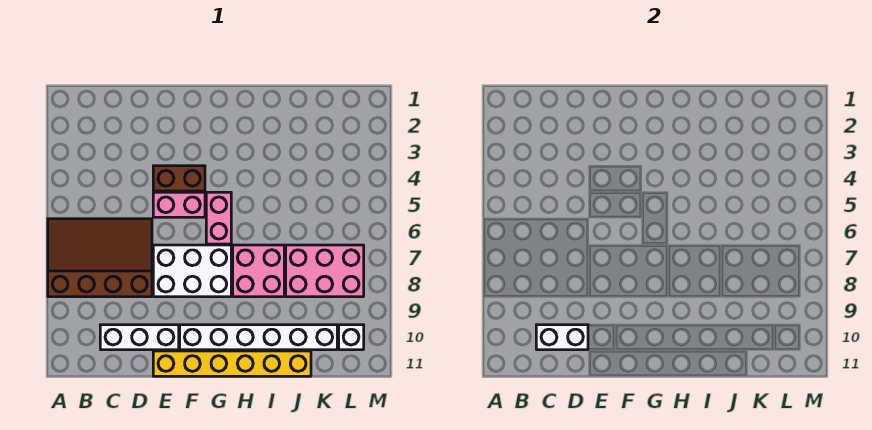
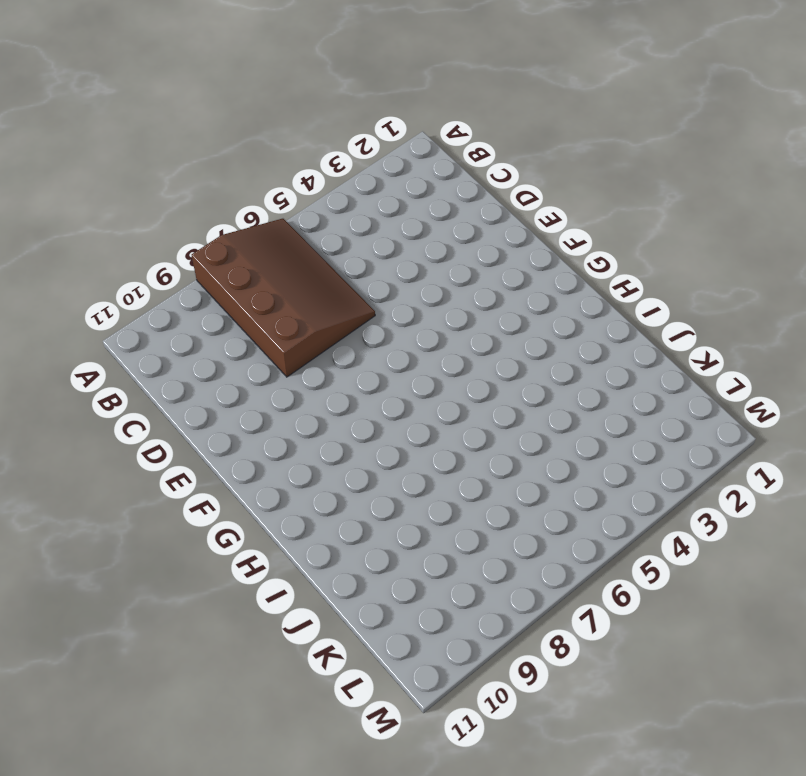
none -> white brick C10:E10 level 1
none -> brown brick E4:F4 level 1
none -> pink brick E5:F5 level 1

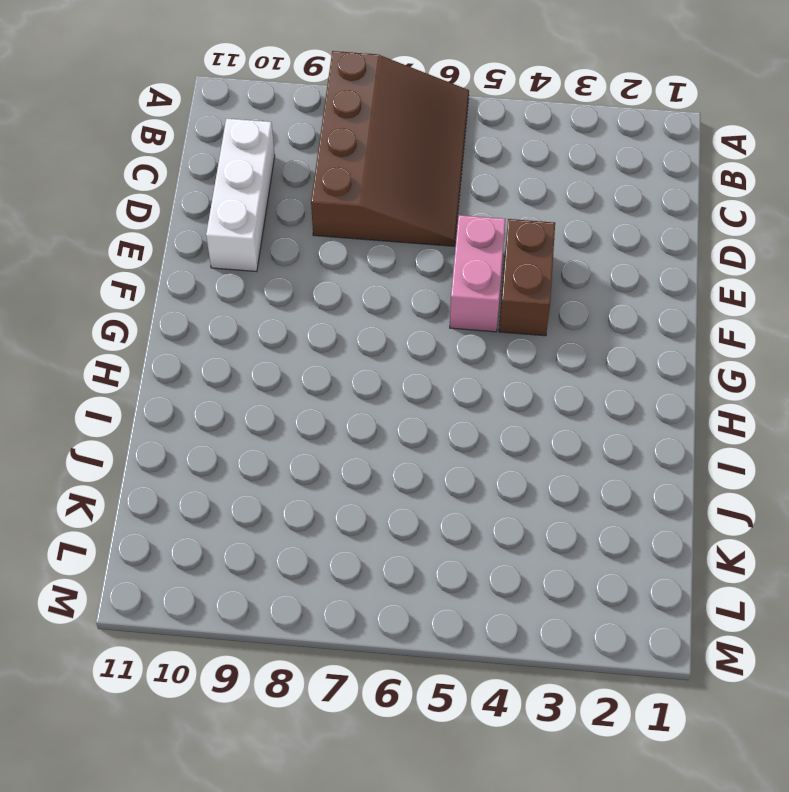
none -> white brick E7:G8 level 1
none -> yellow brick E11:J11 level 1
none -> white brick F10:K10 level 1

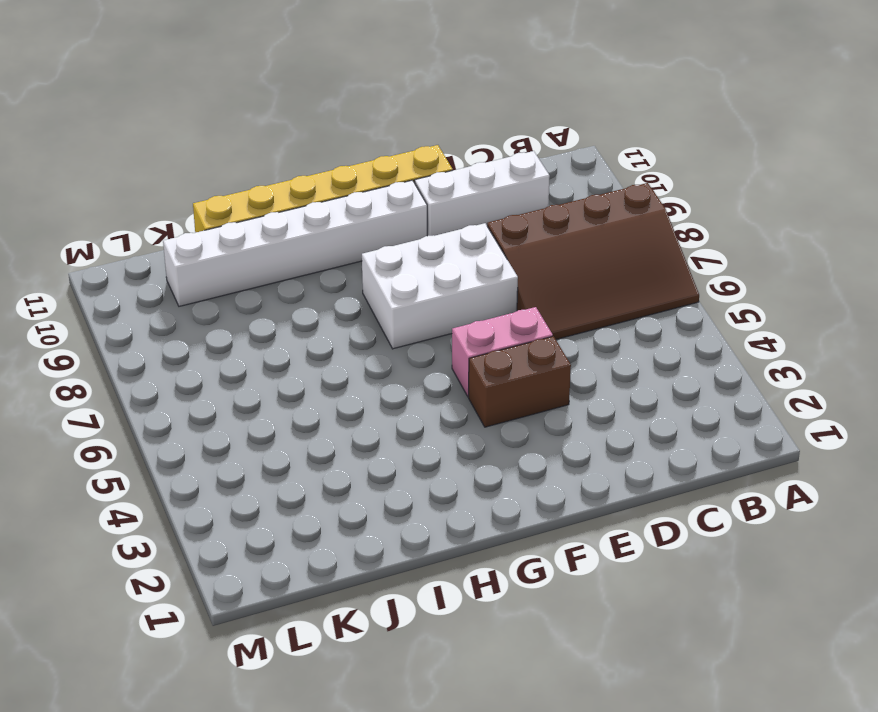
none -> pink brick G5:G6 level 1
none -> pink brick H7:I8 level 1
none -> pink brick J7:L8 level 1

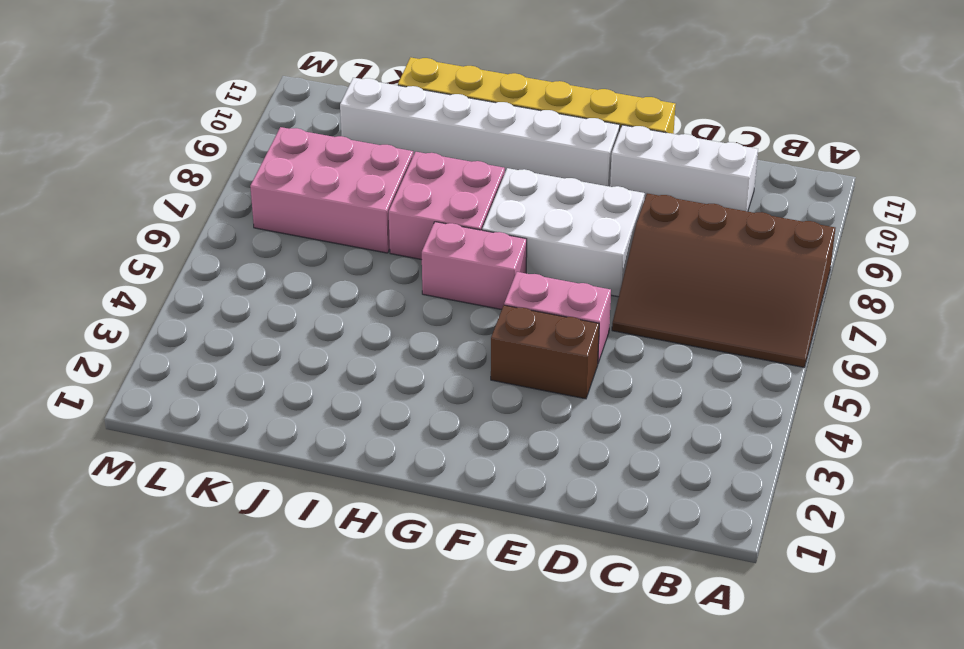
pink brick G6:H6 level 1 -> pink brick G5:G6 level 1
none -> white brick L10 level 1
none -> white brick C10:D10 level 2

